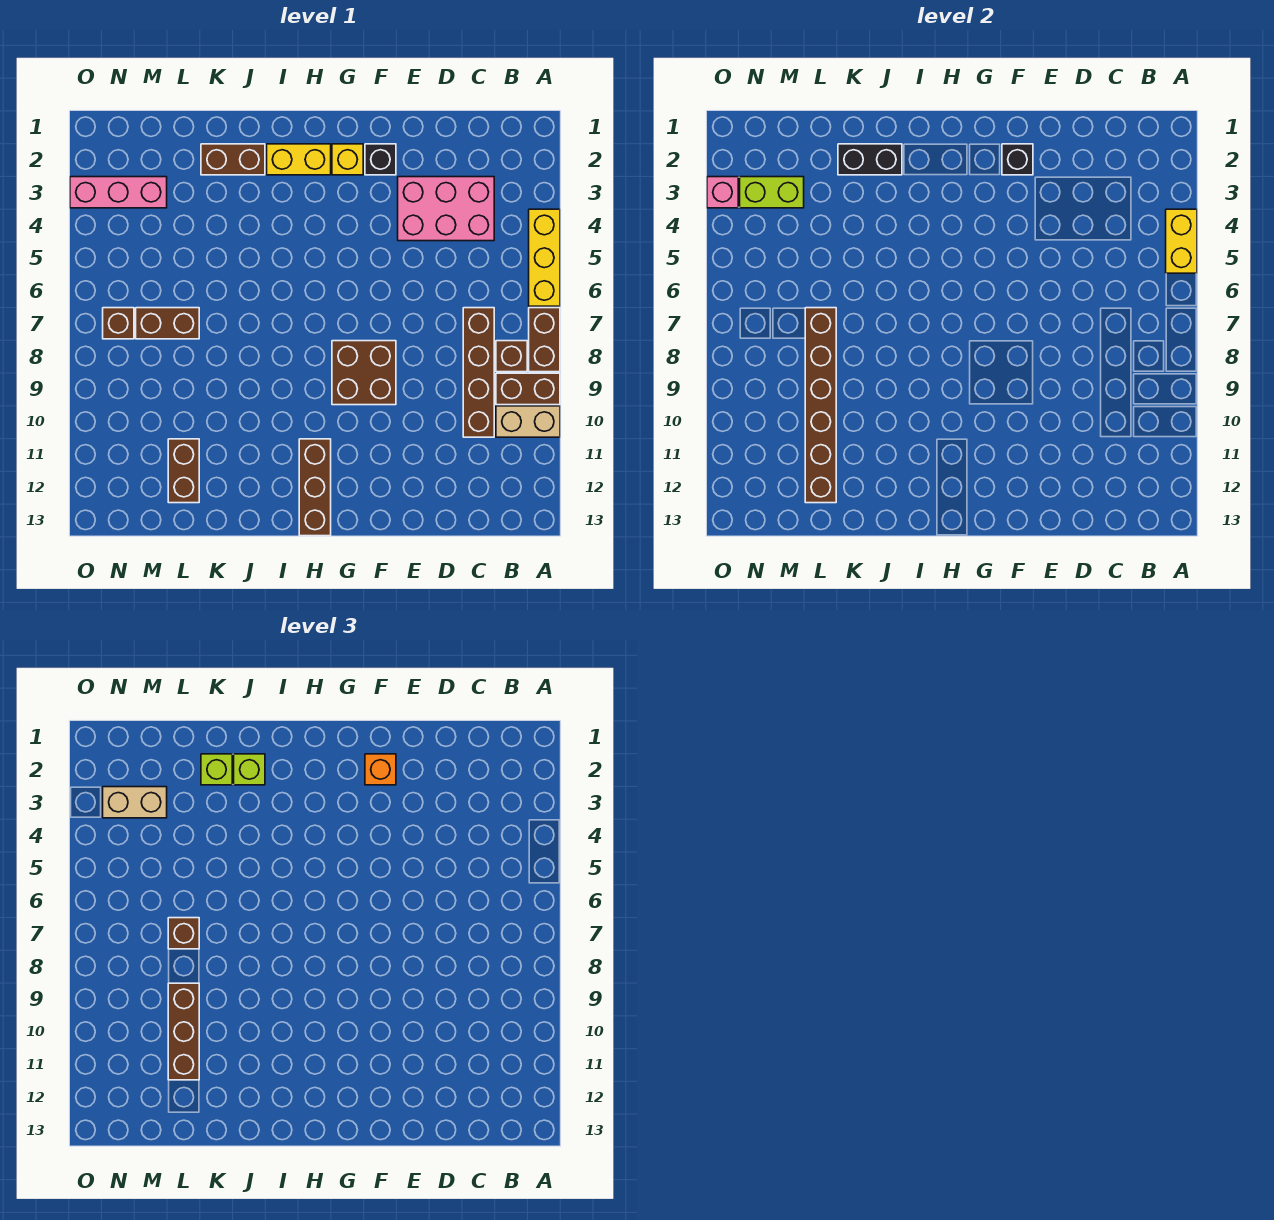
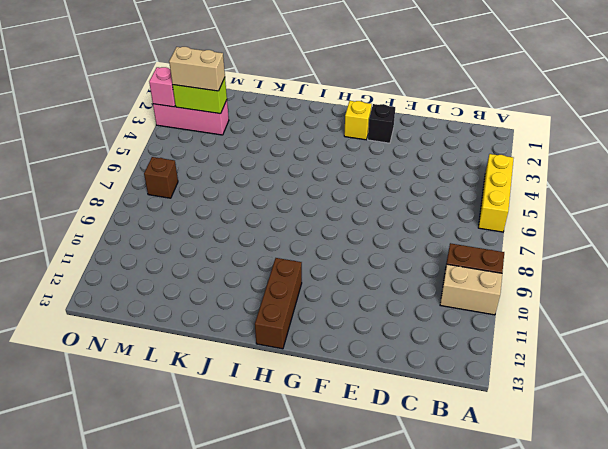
none -> brown brick A7:A8 level 1
none -> brown brick B8 level 1
none -> pink brick C3:E4 level 1

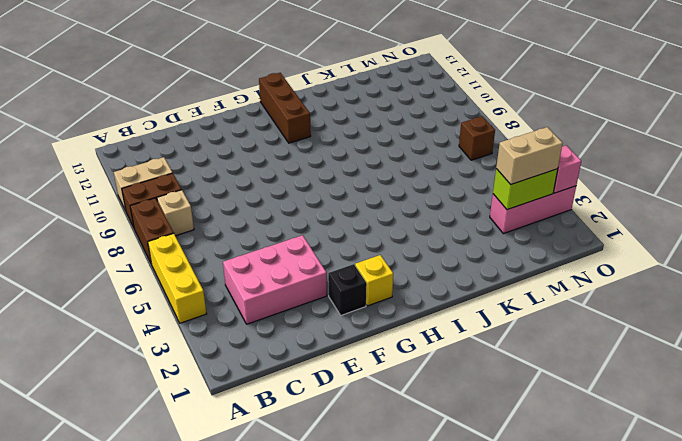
tan brick B8 level 1 -> brown brick B8 level 1
none -> brown brick C7:C10 level 1
none -> brown brick F8:G9 level 1
none -> yellow brick H2:I2 level 1

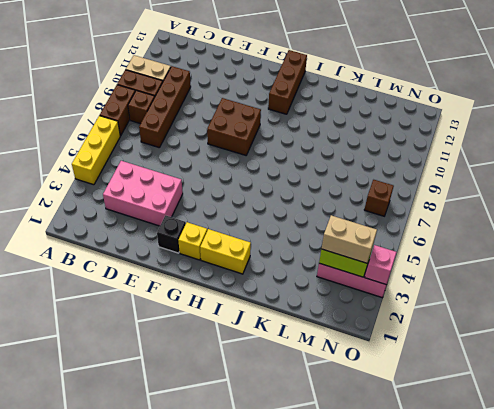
none -> brown brick J2:K2 level 1
none -> brown brick L7:M7 level 1
none -> brown brick L11:L12 level 1

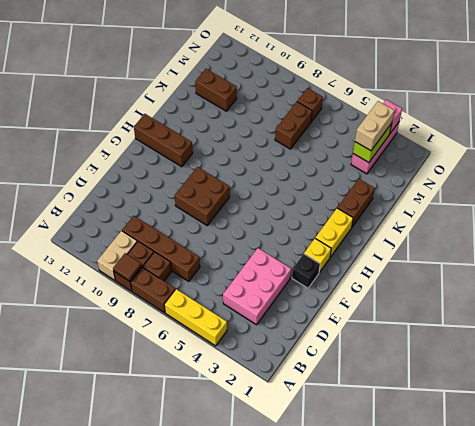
brown tile A9 level 2 -> none
none -> yellow brick A4:A5 level 2
none -> black brick F2 level 2
none -> black brick J2:K2 level 2

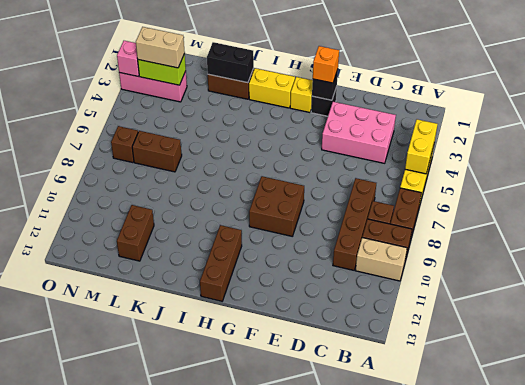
none -> brown brick L7:L12 level 2
none -> lime brick J2 level 3
none -> lime brick K2 level 3

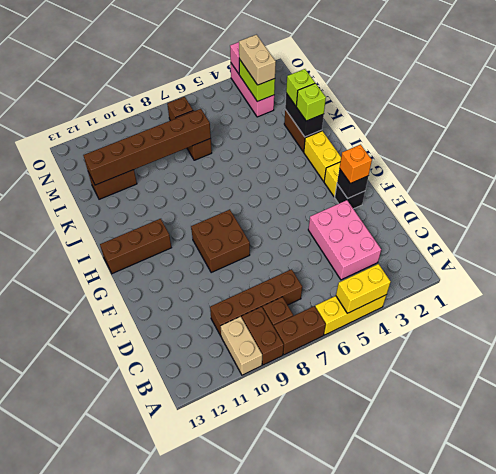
none -> brown brick L7 level 3
none -> brown brick L9:L11 level 3

